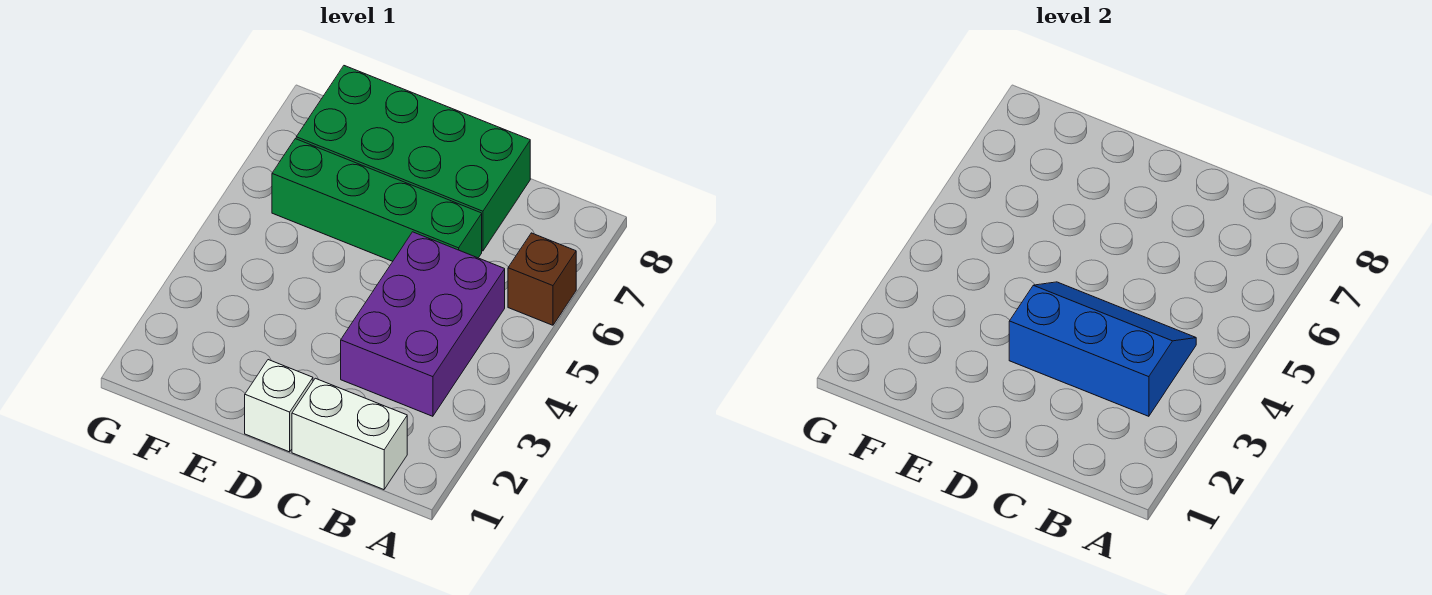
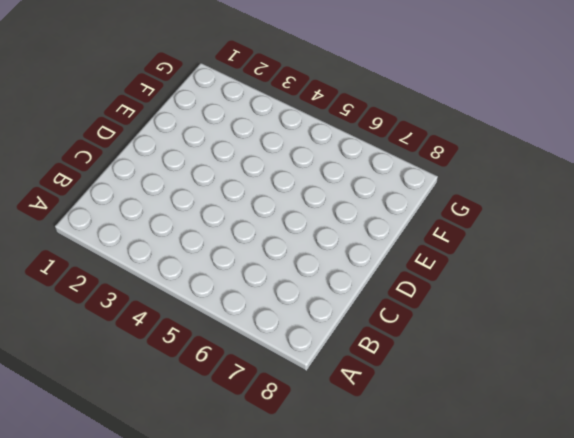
none -> brown brick A6 level 1
none -> white brick B1:C1 level 1

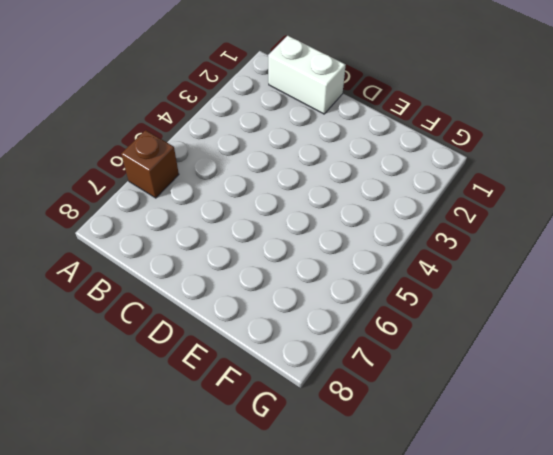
none -> purple brick B3:C5 level 1
none -> green brick C6:F6 level 1

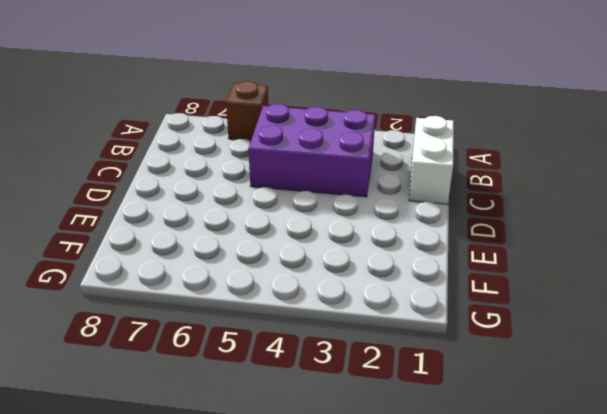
none -> green brick C6:F6 level 1
none -> green brick C7:F8 level 1

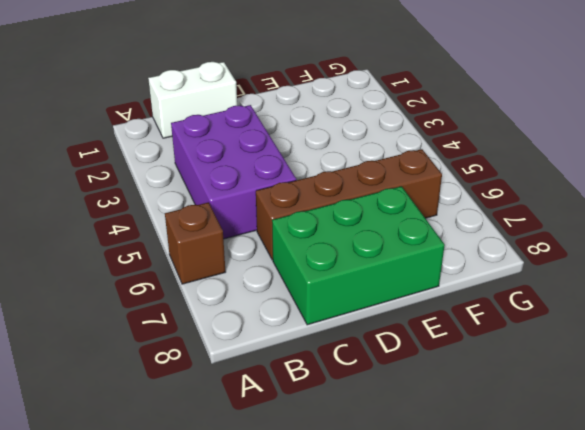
brown brick C6:F6 level 1 -> green brick C6:F6 level 1
green brick C7:E8 level 1 -> green brick C7:F8 level 1
none -> white brick D1 level 1
none -> blue slope B3:D4 level 2 top 3

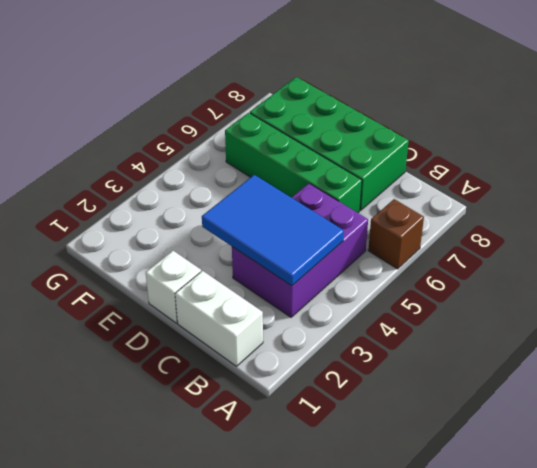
blue tile B3:D4 level 2 -> blue slope B3:D4 level 2 top 3

